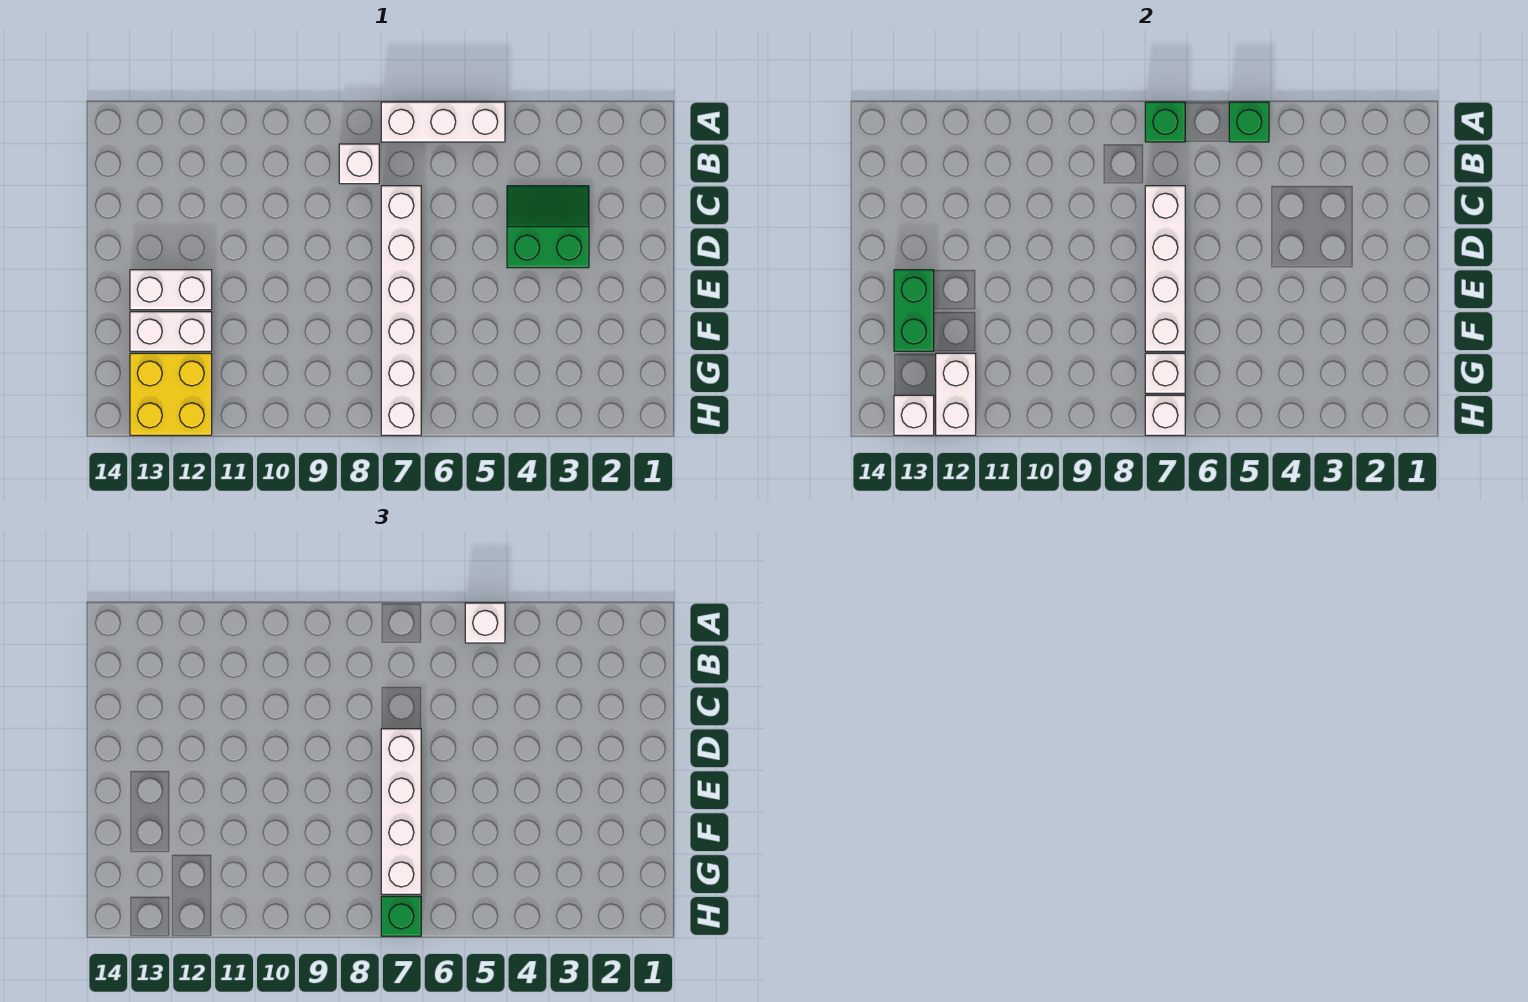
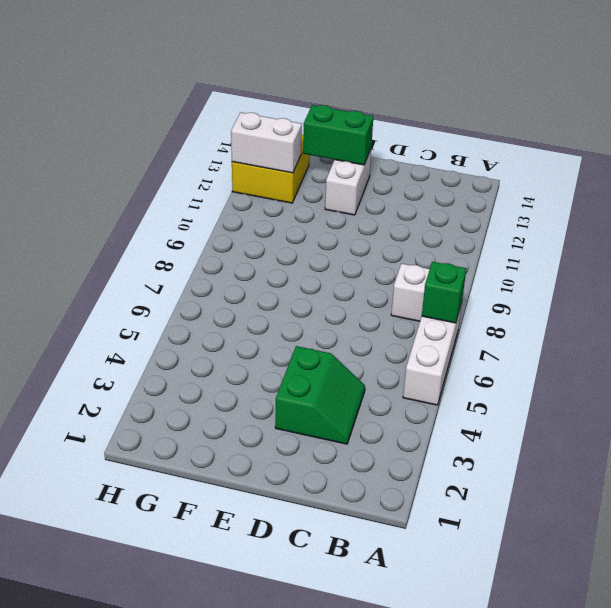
none -> white brick C7:H7 level 1
none -> white brick F12:F13 level 1
none -> green brick A5 level 2

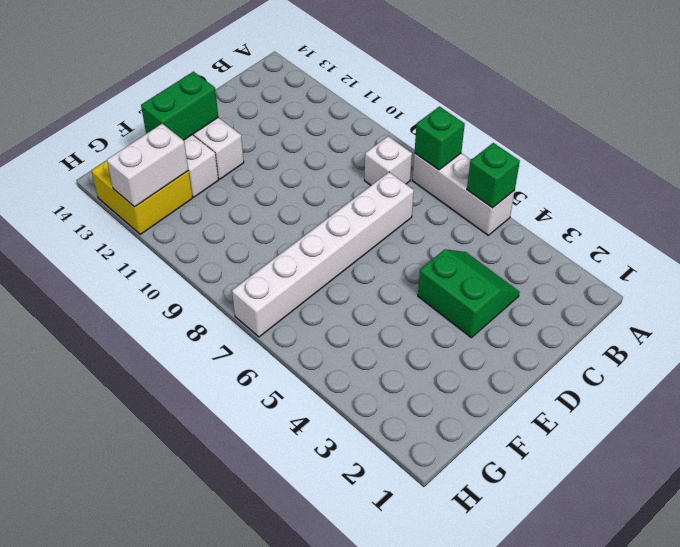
none -> white brick C7:F7 level 2
none -> white brick G7 level 2
none -> white brick H7 level 2

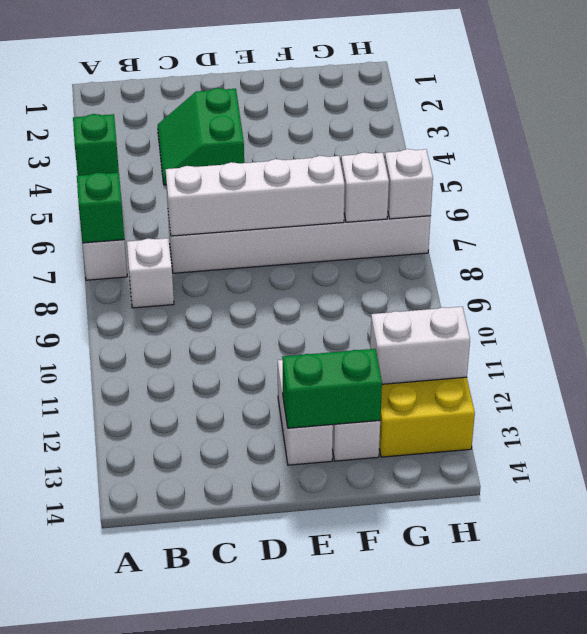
none -> white brick H13 level 2
none -> white brick A5 level 3
none -> white brick D7:G7 level 3

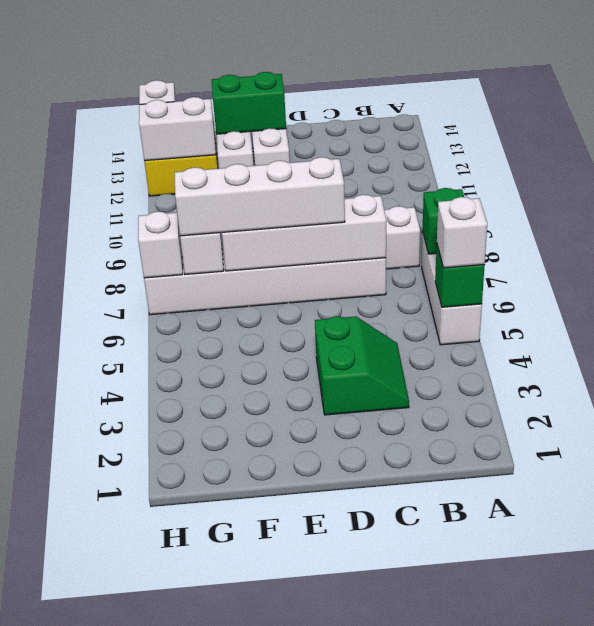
none -> green brick H7 level 3

